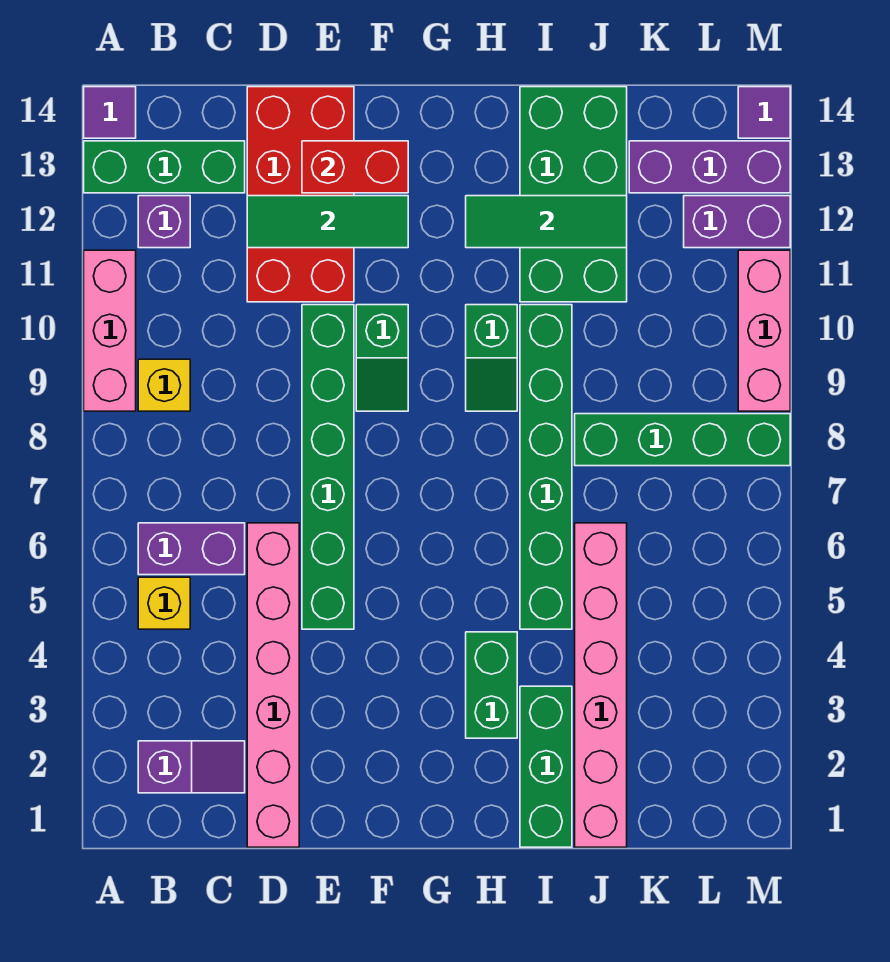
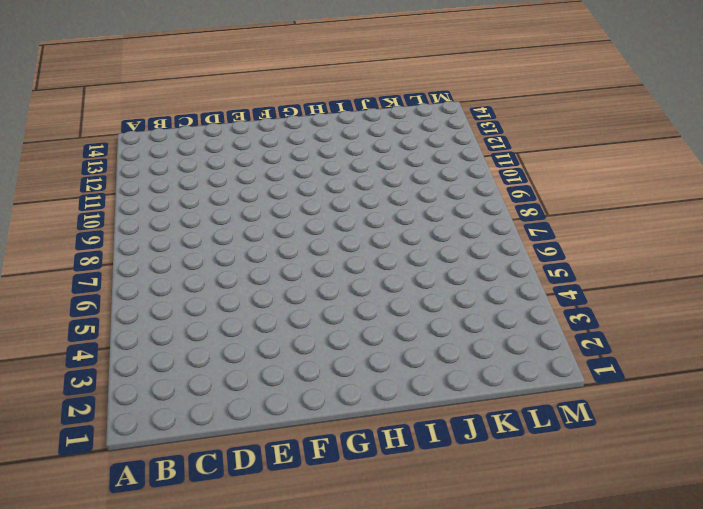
none -> pink brick A9:A11 level 1
none -> green brick A13:C13 level 1
none -> purple tile A14 level 1

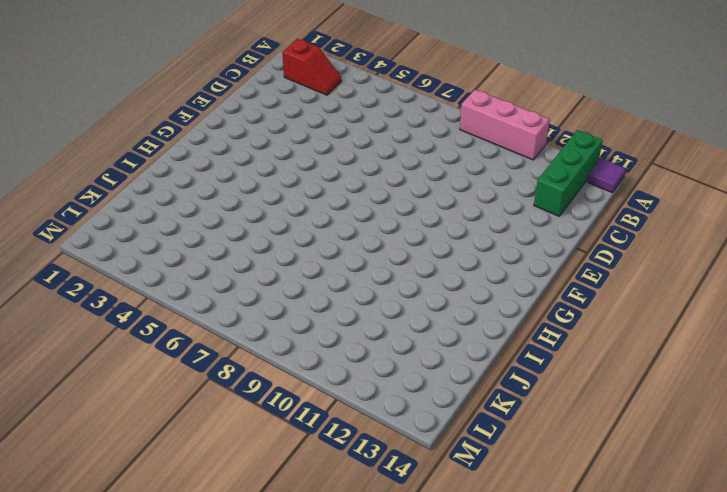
red slope B2:B3 level 1 top 2 -> purple slope B2:C2 level 1 top B
none -> yellow brick B5 level 1
none -> purple brick B6:C6 level 1
none -> yellow brick B9 level 1

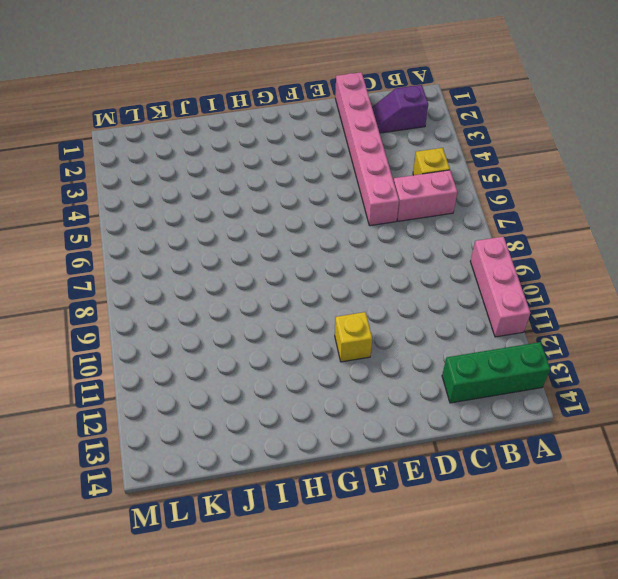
pink brick B6:C6 level 1 -> purple brick B6:C6 level 1
yellow brick F11 level 1 -> yellow brick B9 level 1
none -> purple tile A14 level 1
none -> purple brick B12 level 1
none -> red brick D11:E14 level 1

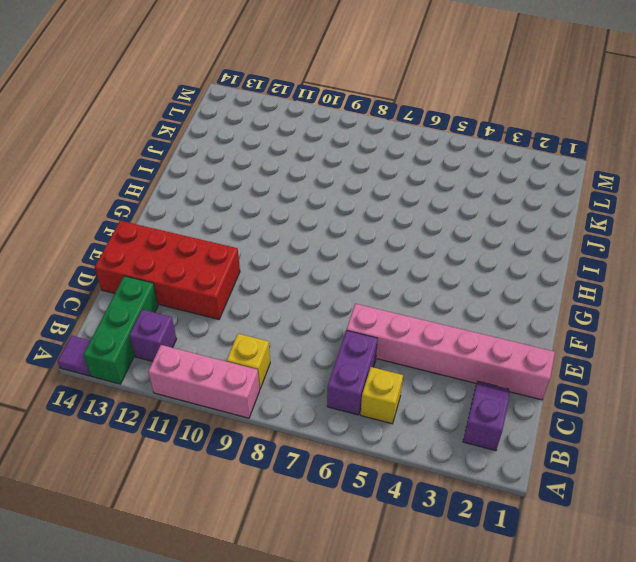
none -> green brick E5:E10 level 1
none -> green slope F9:F10 level 1 top 10
none -> green brick H3:H4 level 1

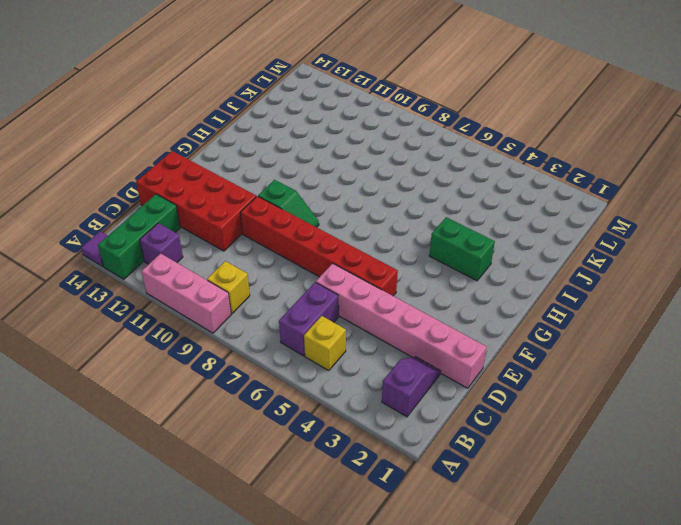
red brick E5:E10 level 1 -> green brick E5:E10 level 1
none -> green slope H9:H10 level 1 top 10
none -> green brick I1:I3 level 1
none -> green brick I5:I10 level 1

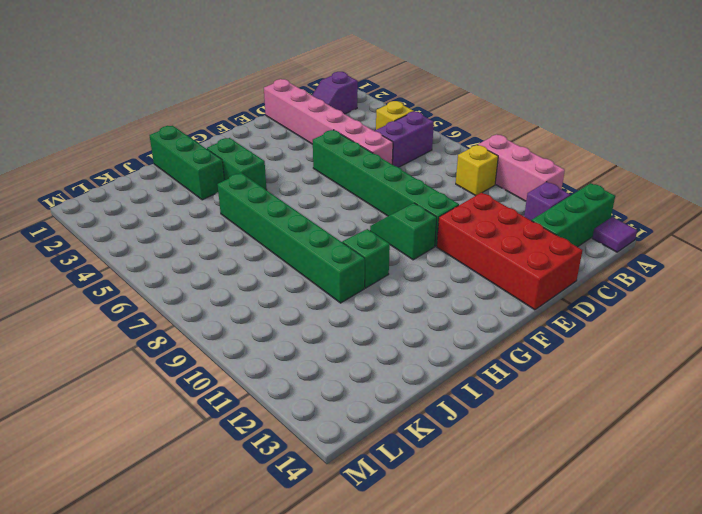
none -> green brick I11:J14 level 1
none -> pink brick J1:J6 level 1
none -> green brick J8:M8 level 1

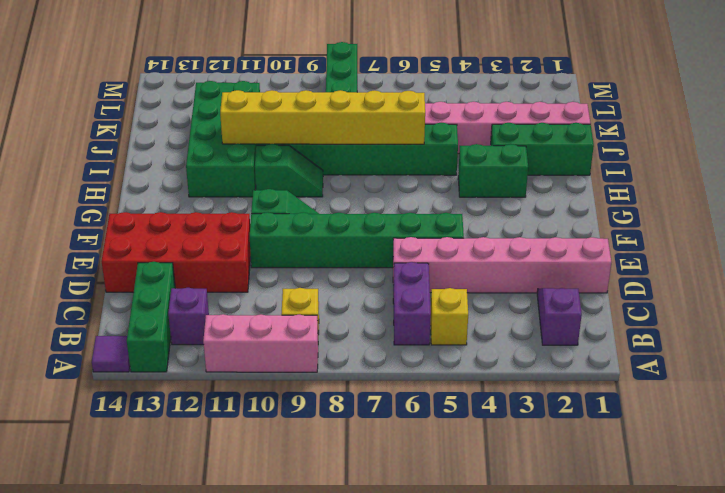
green brick H11:K12 level 1 -> green brick I11:J14 level 1
yellow brick I6:I11 level 2 -> none
none -> purple brick K13:M13 level 1
none -> purple brick L12:M12 level 1
none -> pink brick M9:M11 level 1

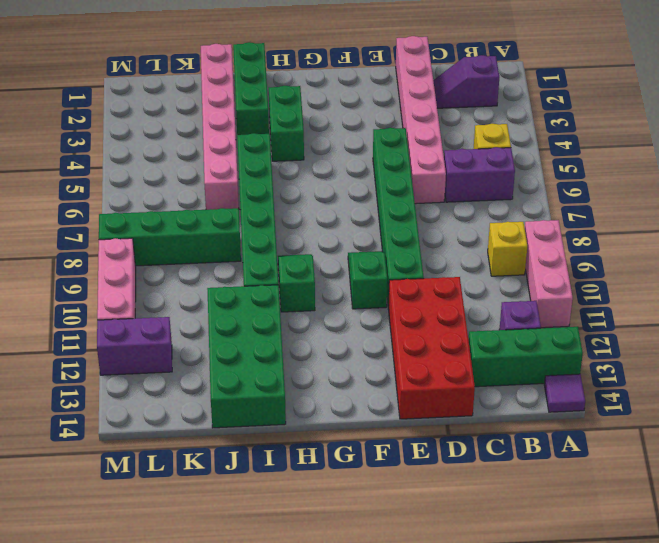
none -> purple brick K13:M13 level 1
none -> purple tile M14 level 1
none -> green tile D12:F12 level 2

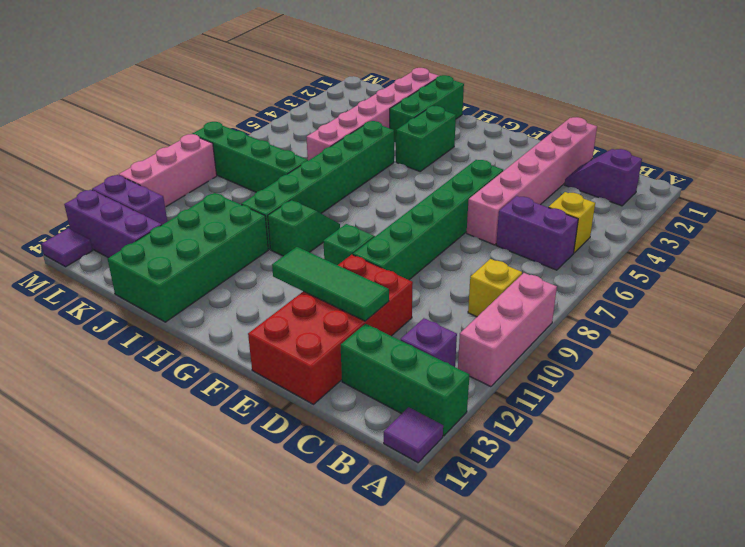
none -> red brick E13:F13 level 2
none -> green tile H12:J12 level 2

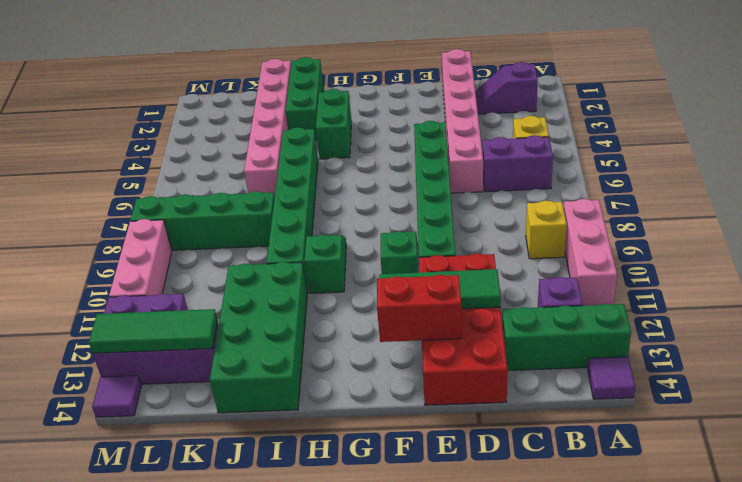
green tile K13:M13 level 2 -> green tile H12:J12 level 2

